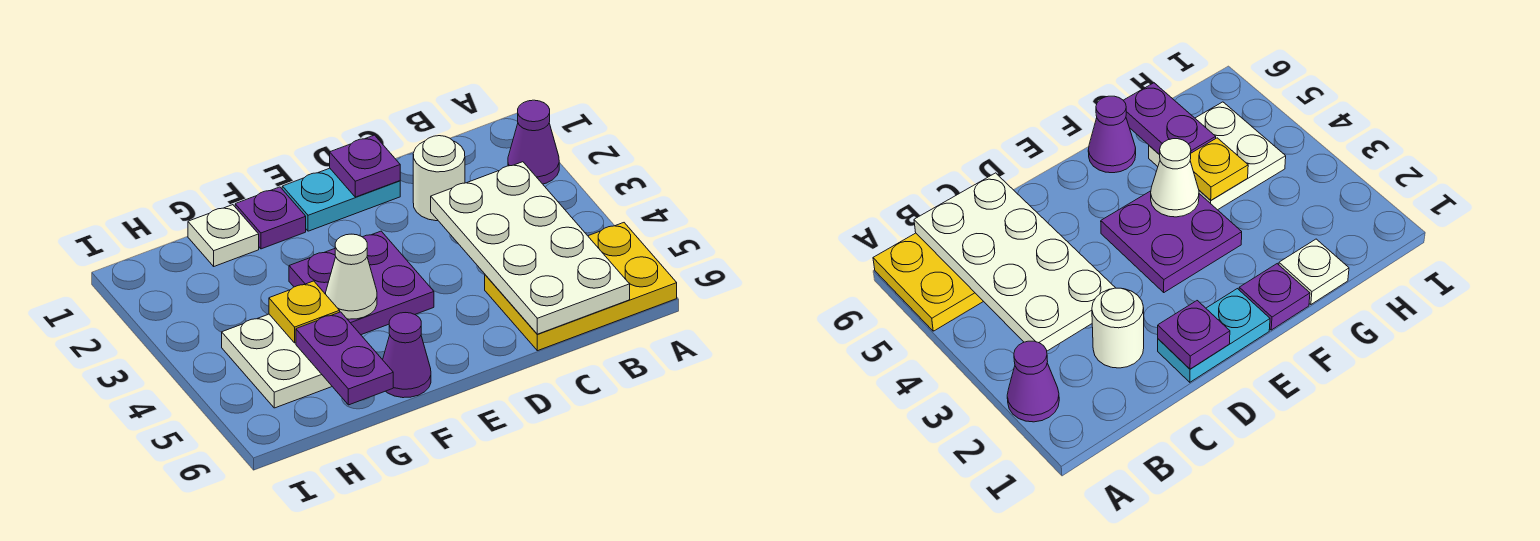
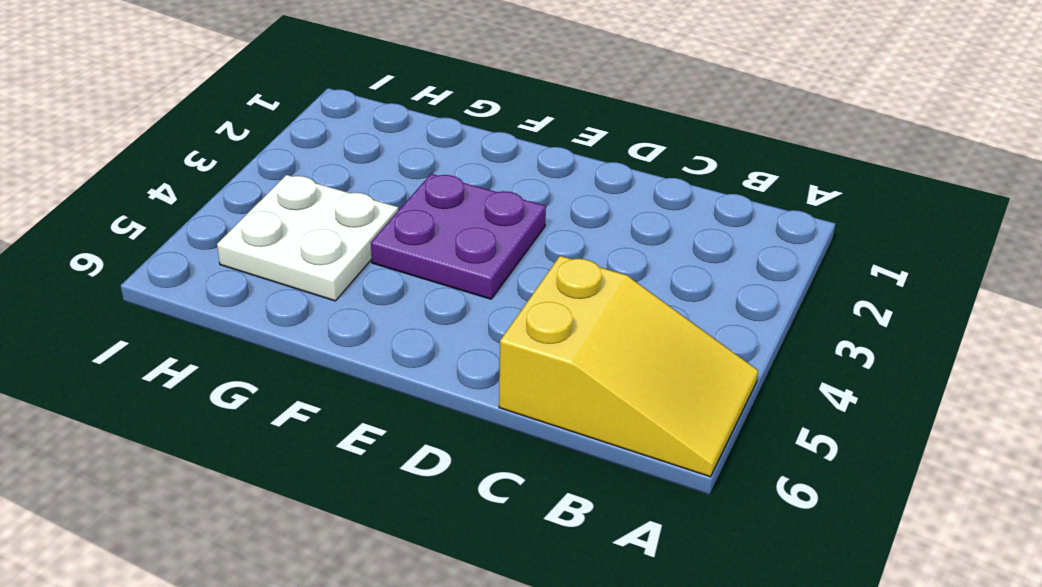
yellow slope A5:C6 level 1 top C -> yellow plate A5:C6 level 1
none -> purple cone A2 level 1
none -> white round brick C2 level 1
none -> cyan plate D1:E1 level 1

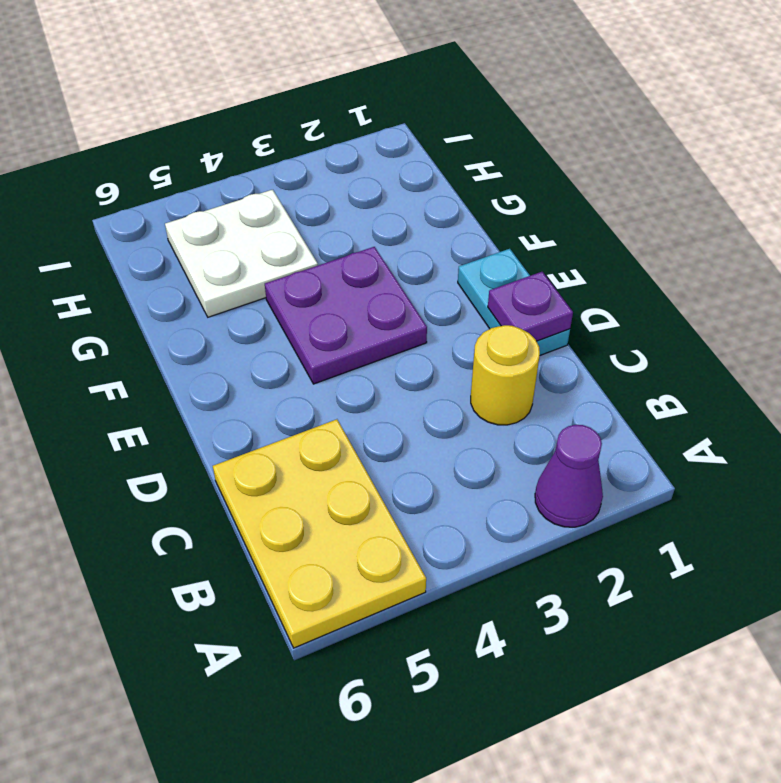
yellow round brick C2 level 1 -> white round brick C2 level 1
none -> purple plate F1 level 1
none -> purple cone F6 level 1
none -> white plate G1 level 1

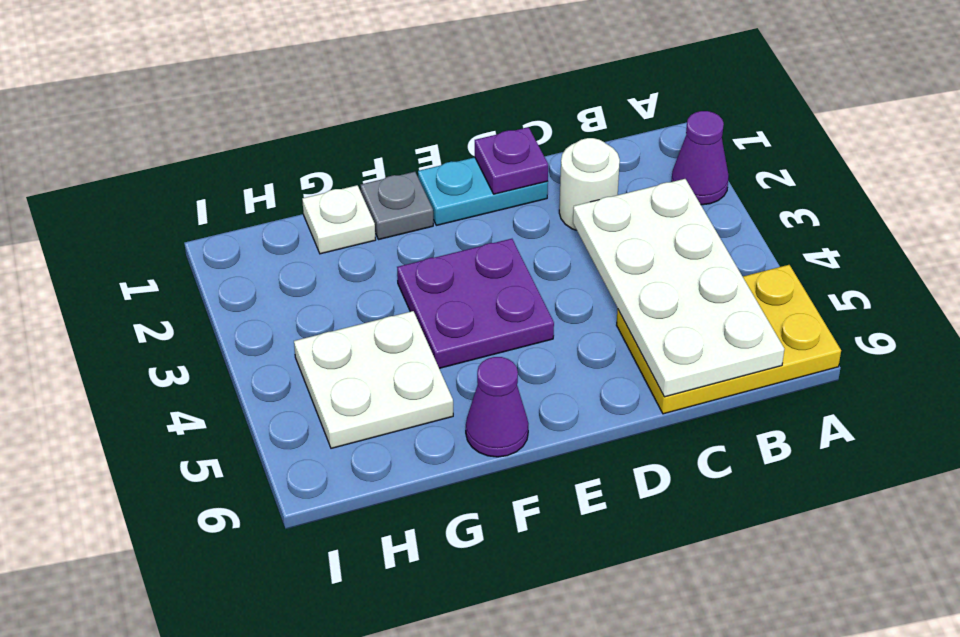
grey plate F1 level 1 -> purple plate F1 level 1
none -> white cone F4 level 2
none -> yellow plate G4 level 2
none -> purple plate G5:G6 level 2

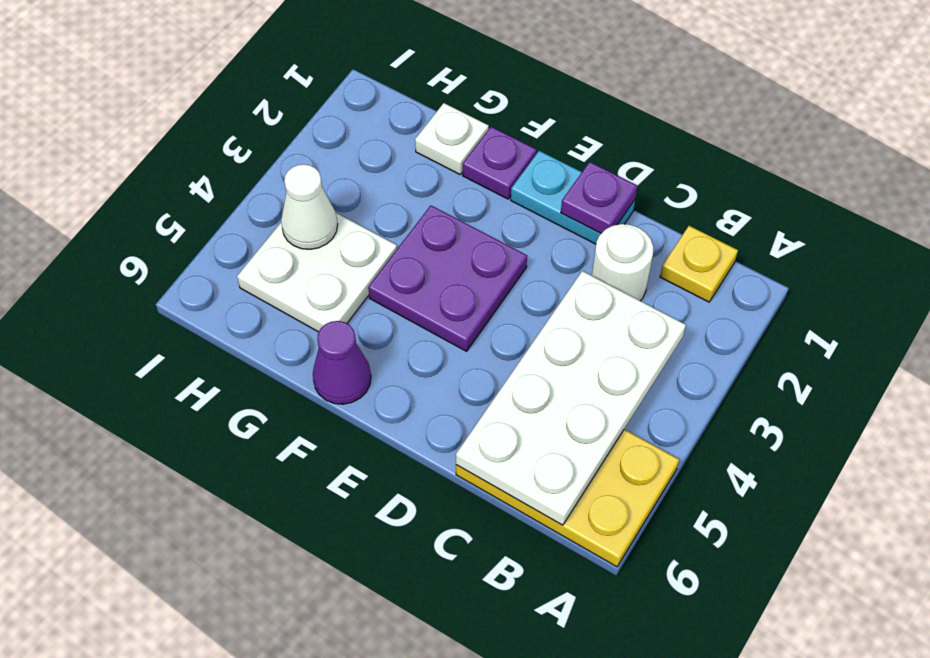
yellow plate B1 level 1 -> yellow plate G4 level 2
white cone H4 level 2 -> white cone F4 level 2
none -> purple cone A2 level 1
none -> purple plate G5:G6 level 2

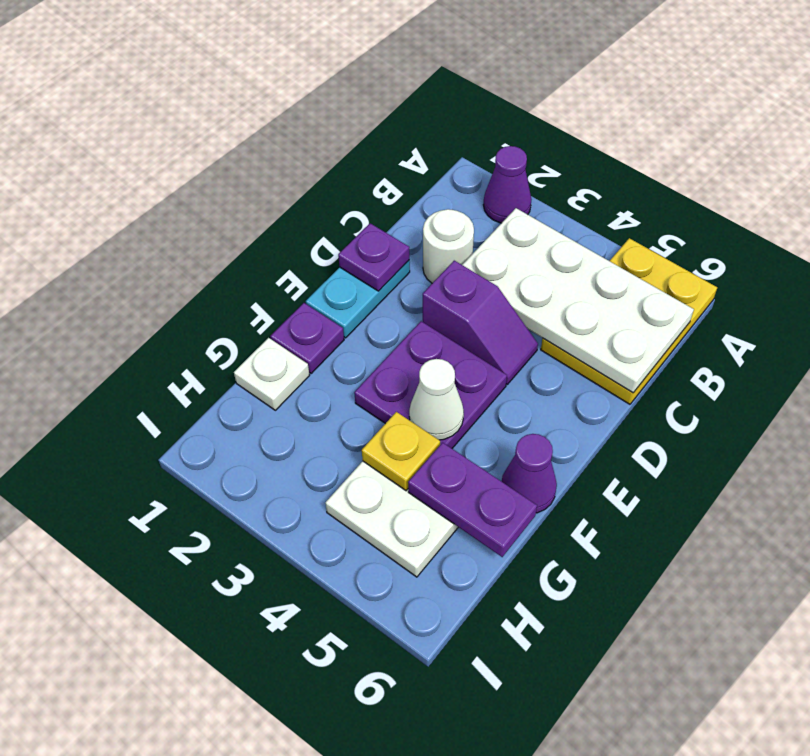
purple slope D3:D4 level 1 top 3 -> none

